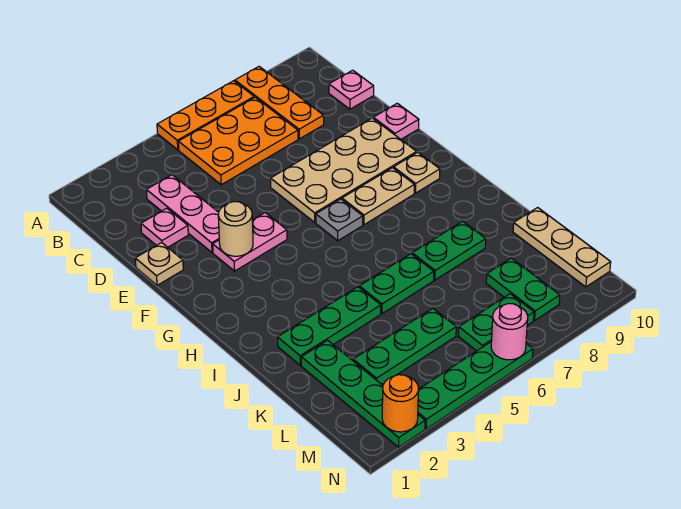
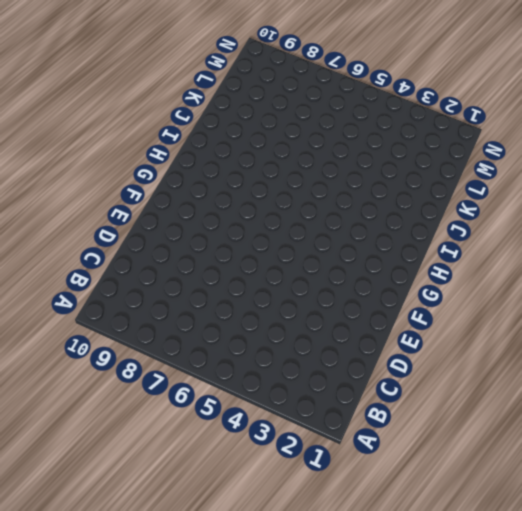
none -> orange plate A5:A7 level 1
none -> orange plate A8:C8 level 1
none -> orange plate B5:C7 level 1

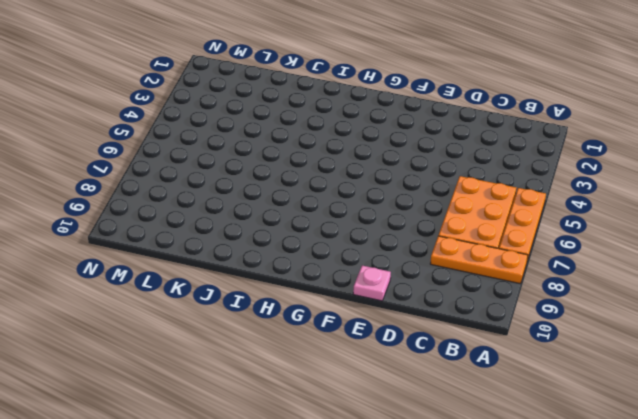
none -> pink plate C3:E3 level 1
none -> pink plate C10 level 1
none -> pink plate D2 level 1

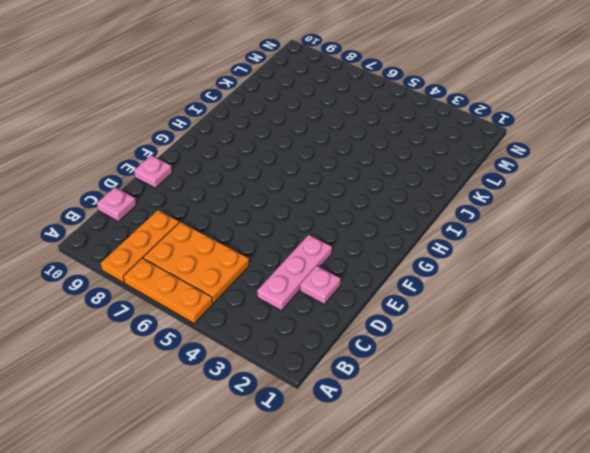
none -> tan plate E1 level 1
none -> tan plate E6:F9 level 1
none -> pink plate F3:F4 level 1

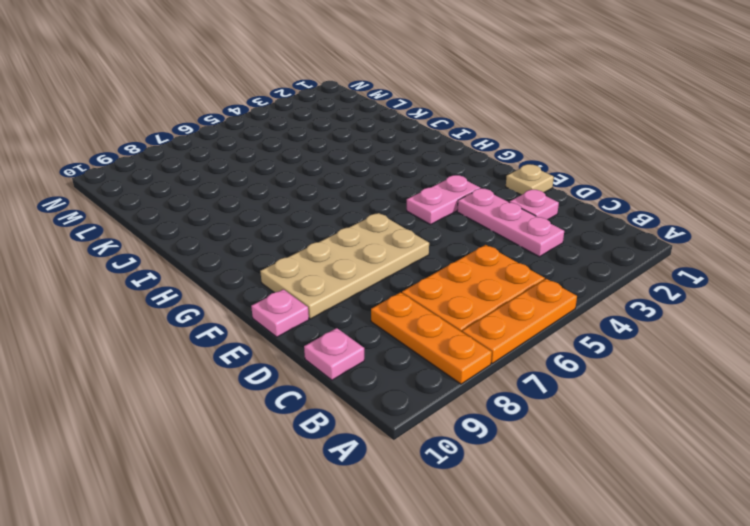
none -> grey plate G6 level 1
none -> tan plate G7:G8 level 1
none -> tan plate G9 level 1

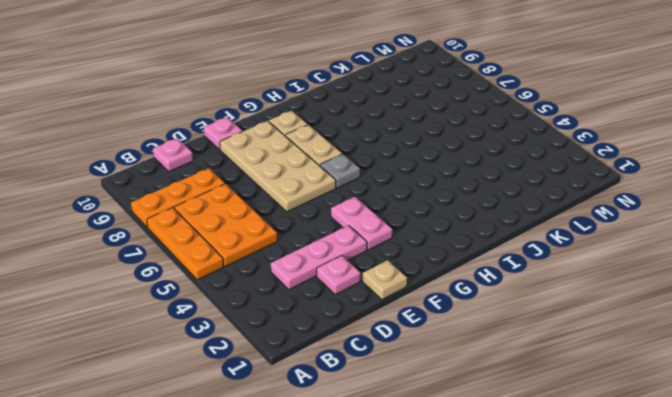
none -> green plate J2:J4 level 1
none -> green plate J5:J6 level 1
none -> green plate J7:J8 level 1

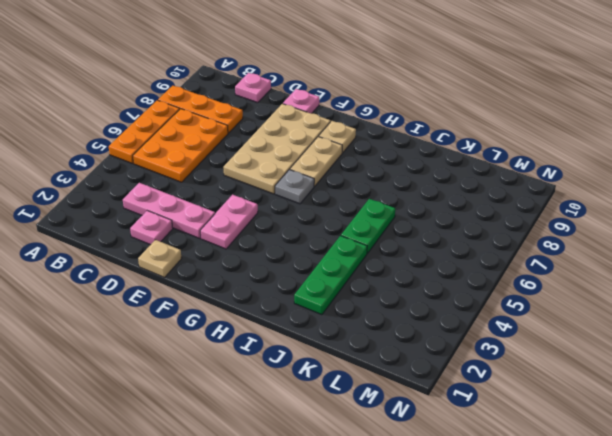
none -> green plate J7:J8 level 1
none -> green plate K2:N2 level 1
none -> tan plate K10:M10 level 1

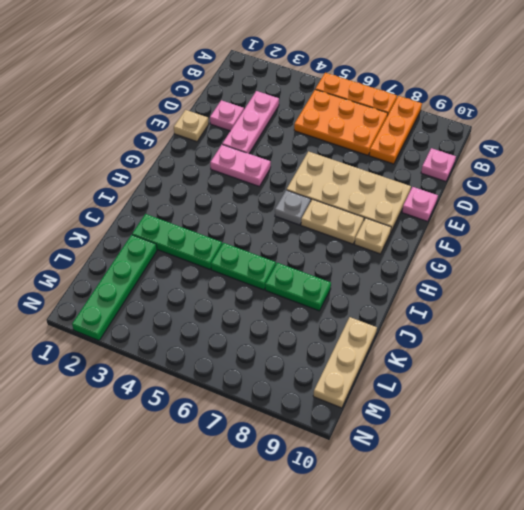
none -> green plate L3:L5 level 1
none -> green plate L8:M8 level 1
none -> green plate M6:M7 level 1

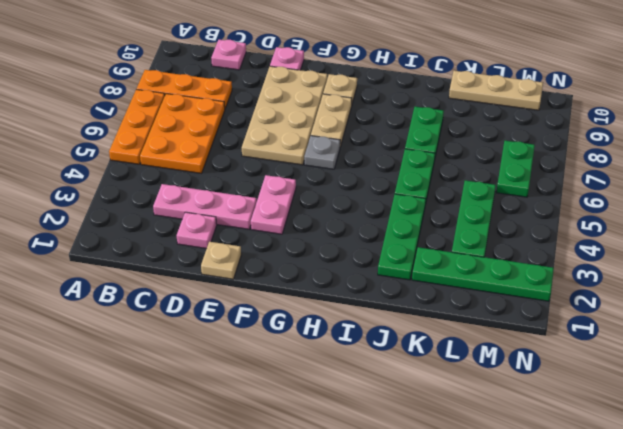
none -> green plate L8:M8 level 1
none -> green plate N3:N6 level 1
none -> tan round brick F3 level 2

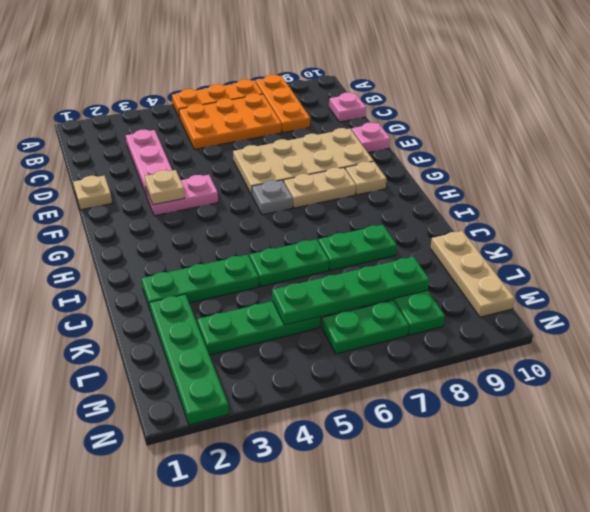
tan plate F3 level 2 -> tan round brick F3 level 2
green plate L5:L8 level 2 -> green plate N3:N6 level 1
none -> pink plate D2 level 1
none -> orange round brick N2 level 2
none -> pink round brick N6 level 2

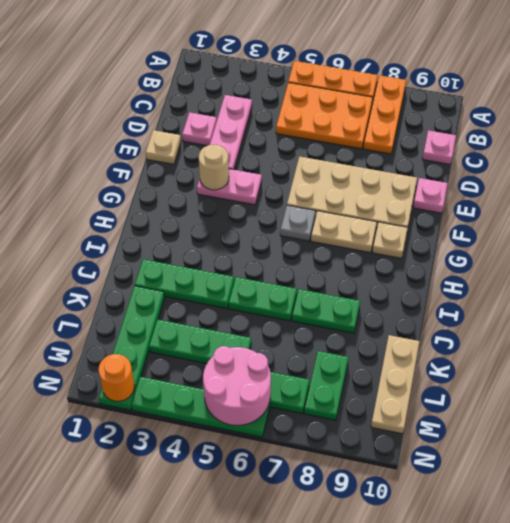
pink round brick M5:N6 level 2 -> pink round brick N6 level 2

